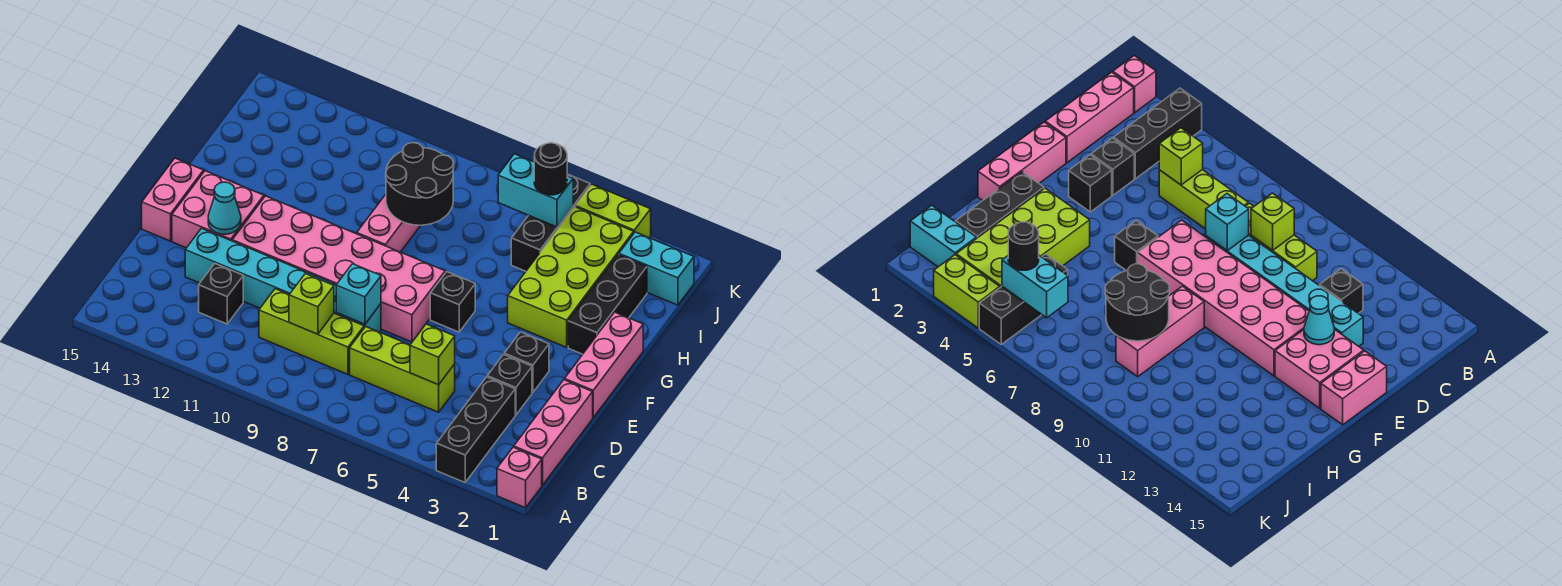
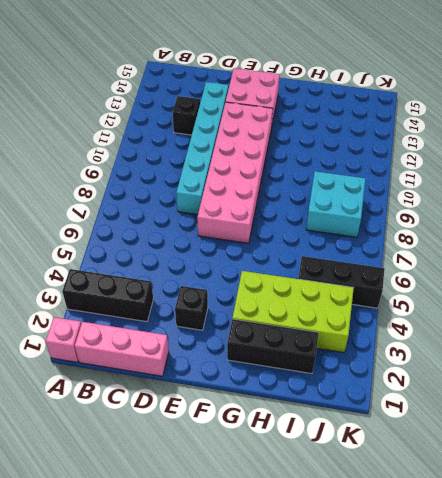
cyan brick I8:J9 level 1 -> pink brick G9:I9 level 1
none -> lime brick C5:C7 level 1
none -> lime brick C8:C10 level 1
none -> black brick D3 level 1

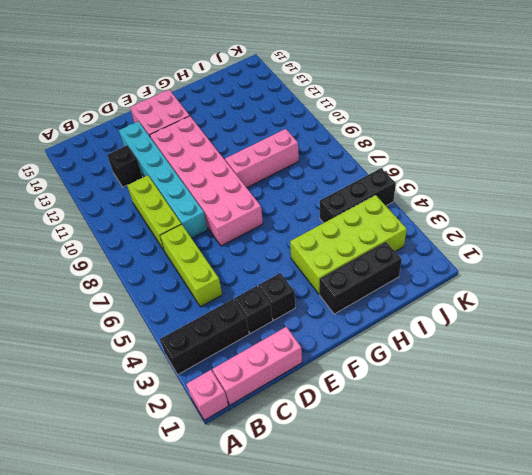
none -> pink brick E1:G1 level 1
none -> pink brick E15:F15 level 1
none -> black brick F6 level 1

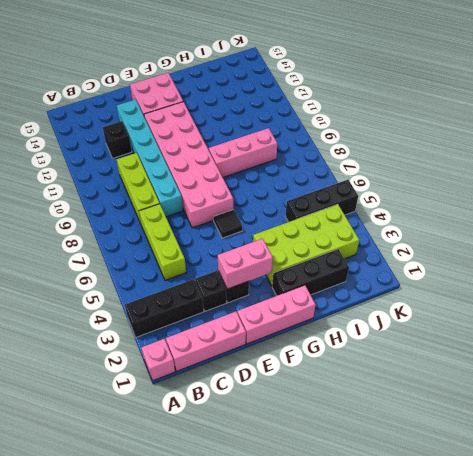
pink brick E3:F3 level 2 -> pink brick E15:F15 level 1
black tile F6 level 1 -> black brick F6 level 1
none -> cyan brick J1:J2 level 1
none -> lime brick K3:K4 level 1
none -> lime brick C5 level 2

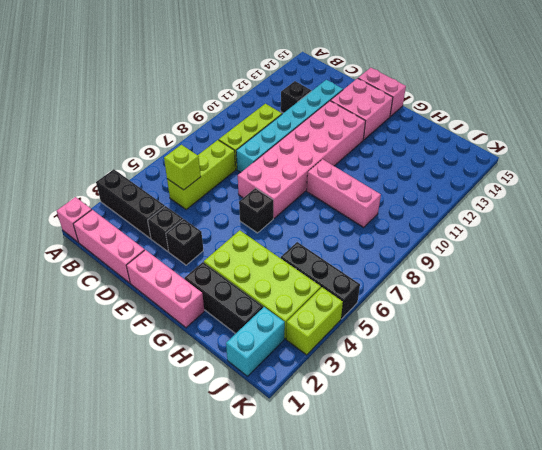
none -> lime brick C9 level 2
none -> cyan brick D8 level 2
none -> cyan cone E13 level 2

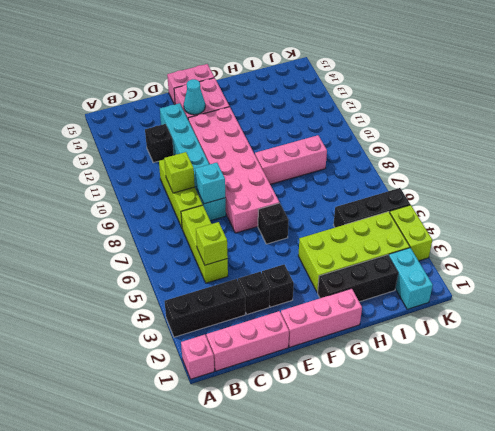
none -> black round brick H8:I9 level 2
none -> cyan brick J5:J6 level 2
none -> black round brick J5 level 3

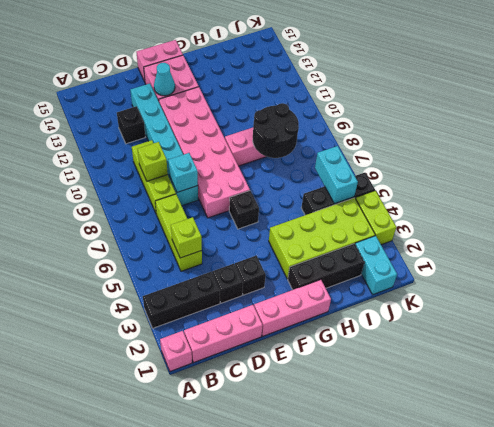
none -> black round brick J5 level 3

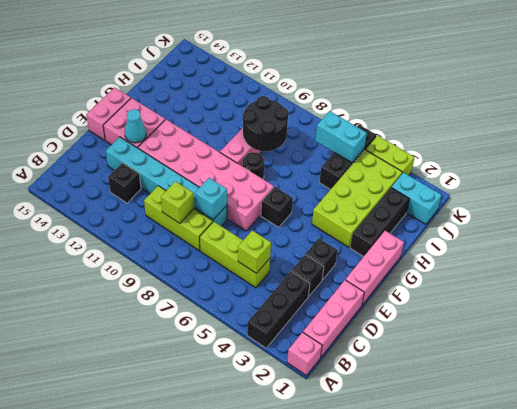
black round brick G8 level 1 -> black round brick J5 level 3

